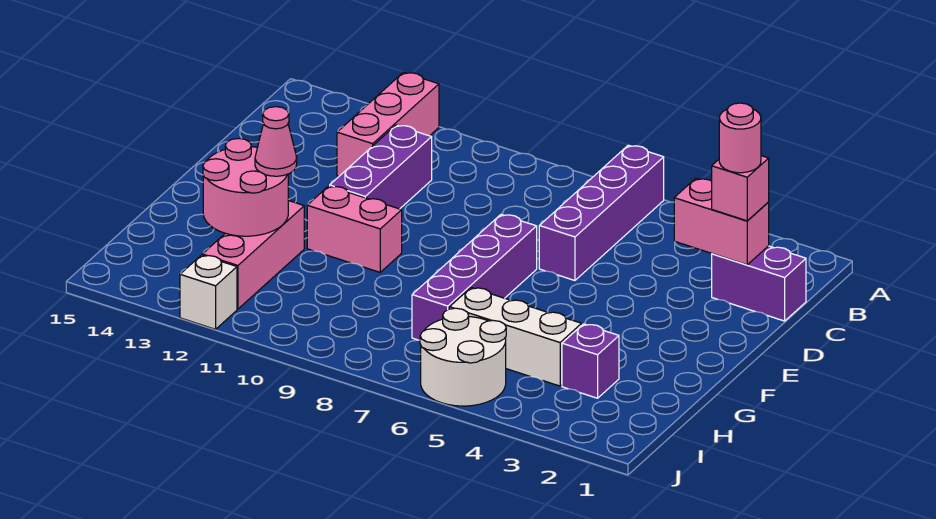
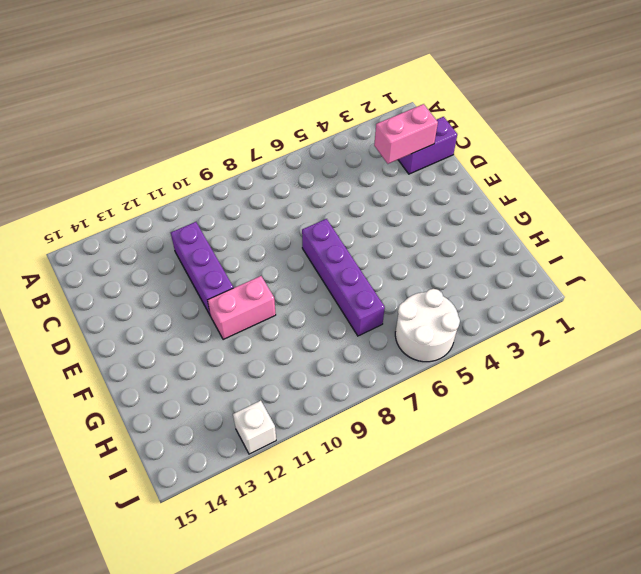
none -> purple brick A6:D6 level 1
none -> pink brick A12:C12 level 1
none -> pink brick G12:I12 level 1

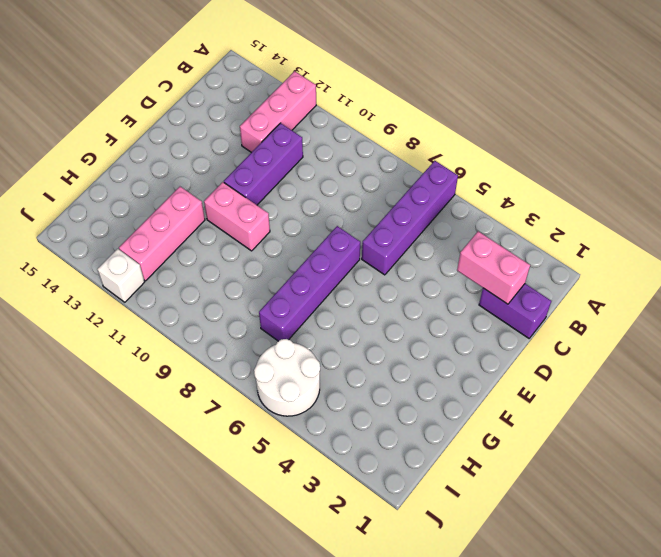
none -> purple brick H3 level 1
none -> white brick H4:H6 level 1
none -> pink round brick G12:H13 level 2

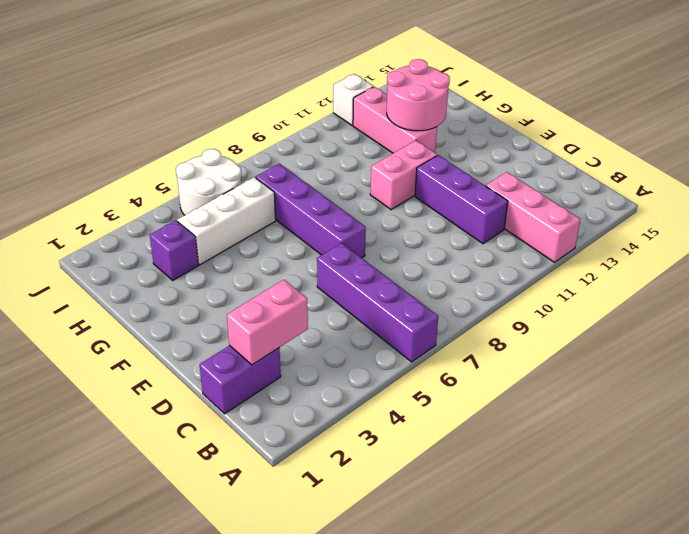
none -> pink brick C2 level 3
none -> pink cone G12 level 3
none -> pink round brick C2 level 4

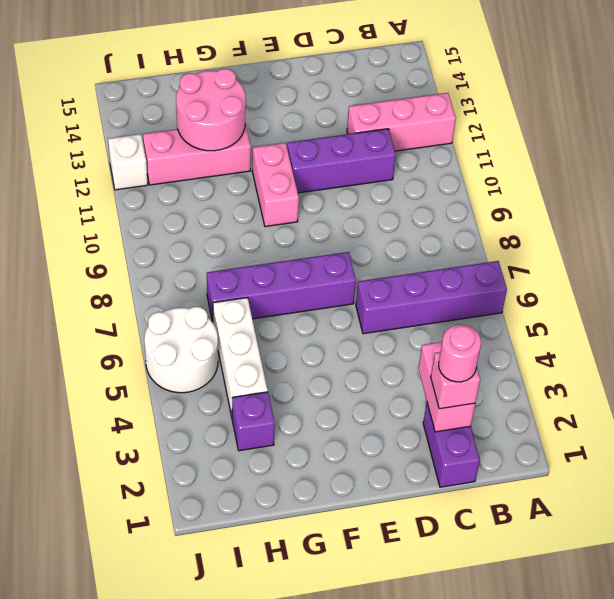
none -> pink cone G12 level 3

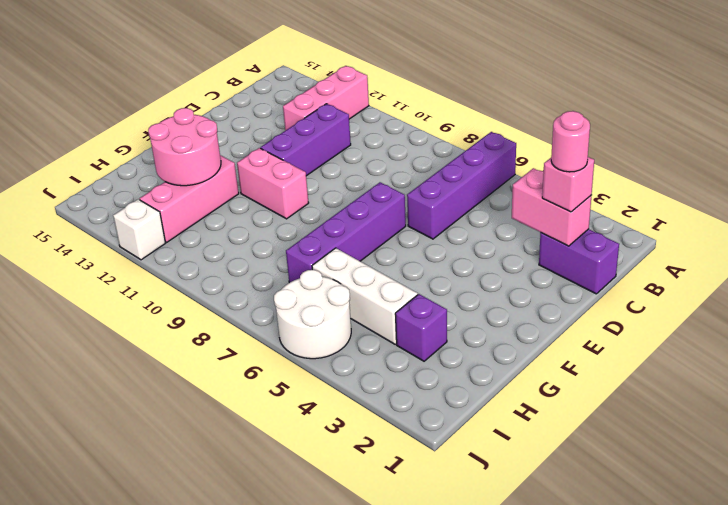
none -> pink cone G12 level 3

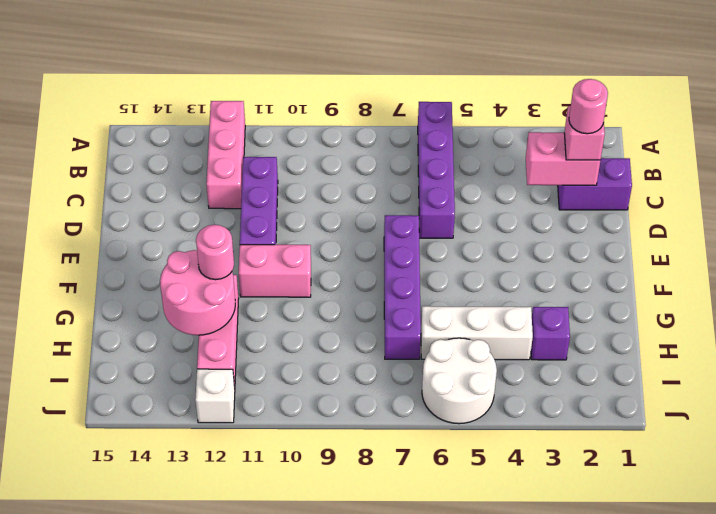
pink round brick G12 level 3 -> pink cone G12 level 3

